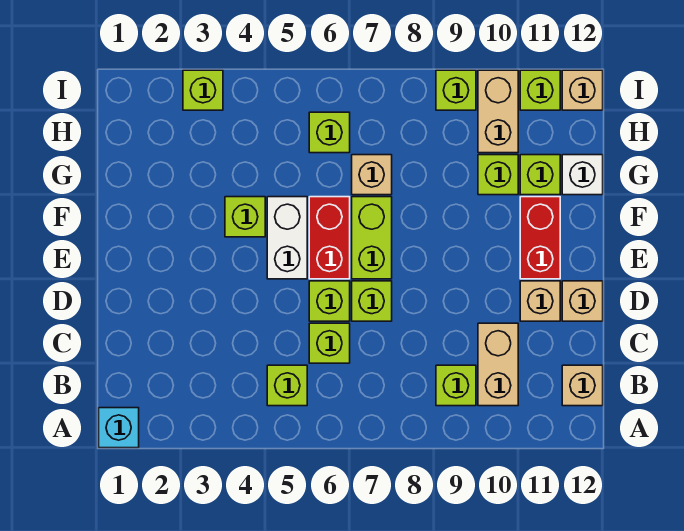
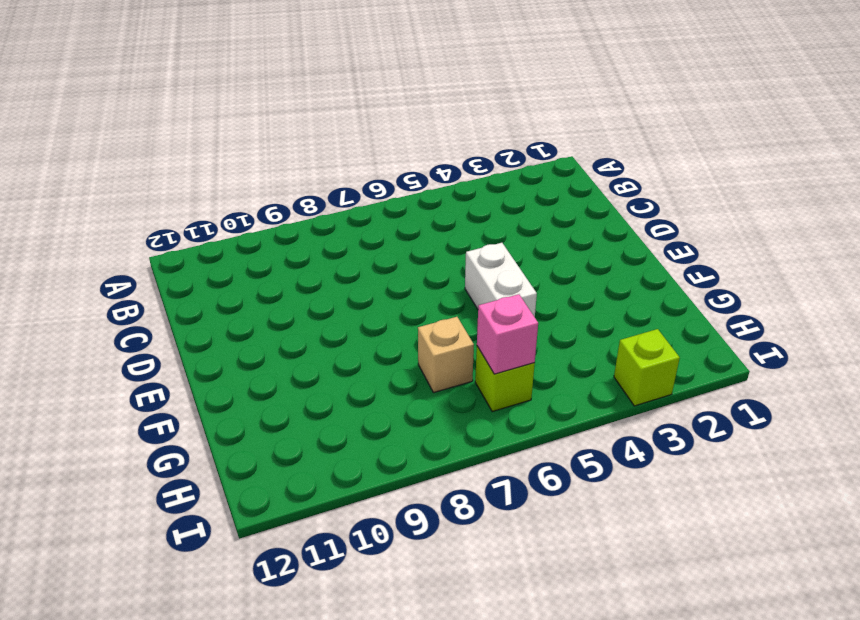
pink brick H6 level 2 -> none
none -> cyan brick A1 level 1
none -> lime brick B5 level 1
none -> lime brick B9 level 1

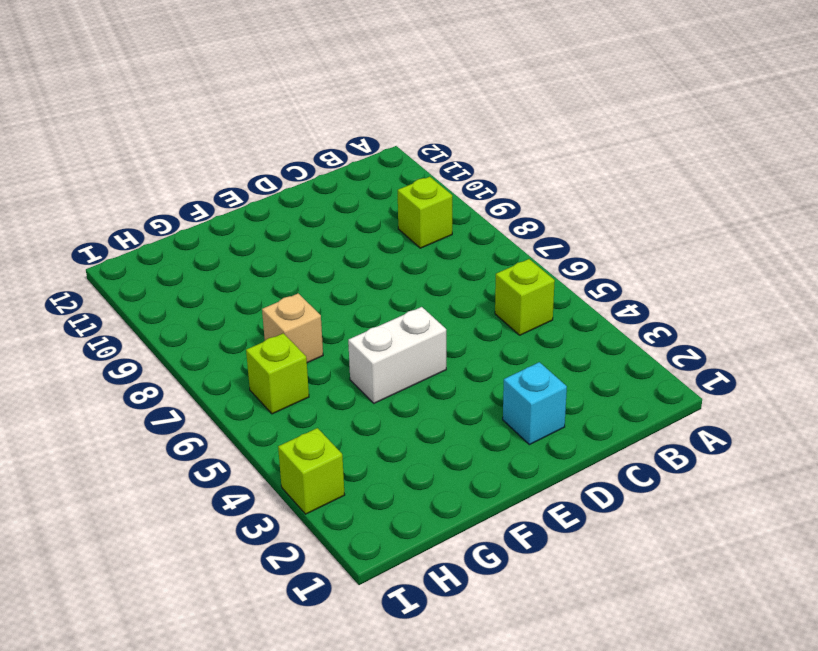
cyan brick D2 level 1 -> cyan brick A1 level 1
none -> tan brick B10:C10 level 1
none -> tan brick B12 level 1
none -> lime brick C6 level 1

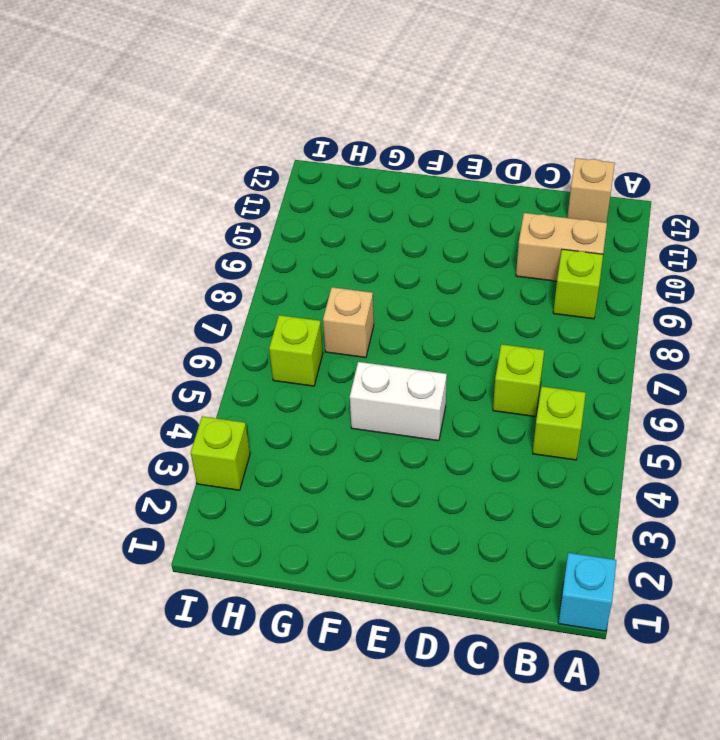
none -> lime brick D6 level 1
none -> lime brick D7 level 1
none -> tan brick D11 level 1

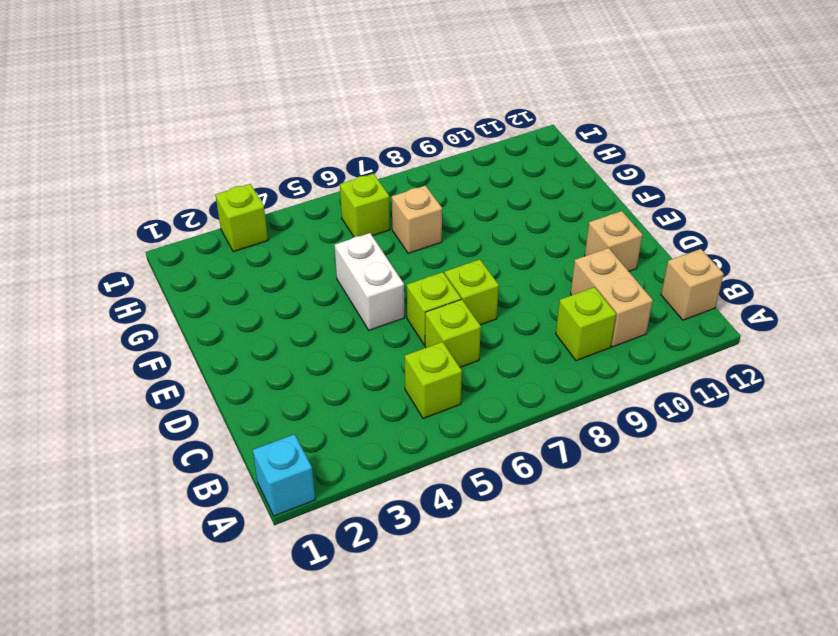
none -> tan brick D12 level 1
none -> red brick E6:F6 level 1
none -> lime brick E7:F7 level 1

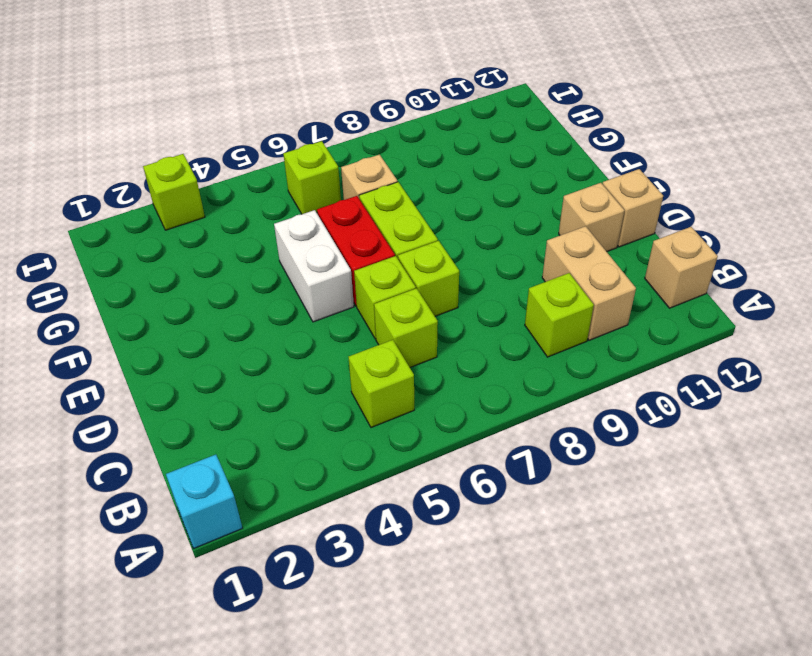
none -> red brick E11:F11 level 1
none -> lime brick F4 level 1
none -> lime brick G10 level 1

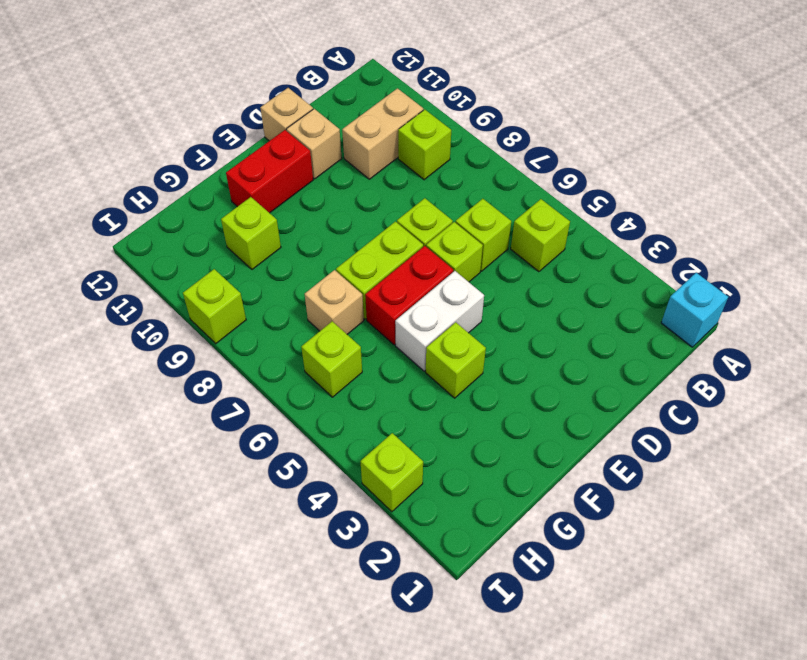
none -> tan brick B12 level 1
none -> lime brick G11 level 1
none -> white brick G12 level 1

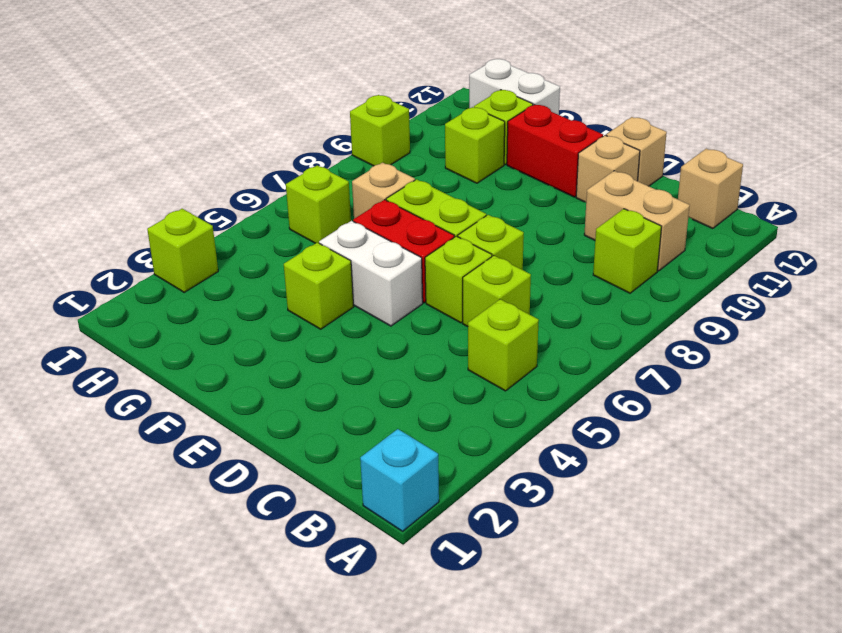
white brick G12:H12 level 1 -> white brick G12 level 1
none -> tan brick H10:I10 level 1
none -> lime brick I11 level 1
none -> tan brick I12 level 1

